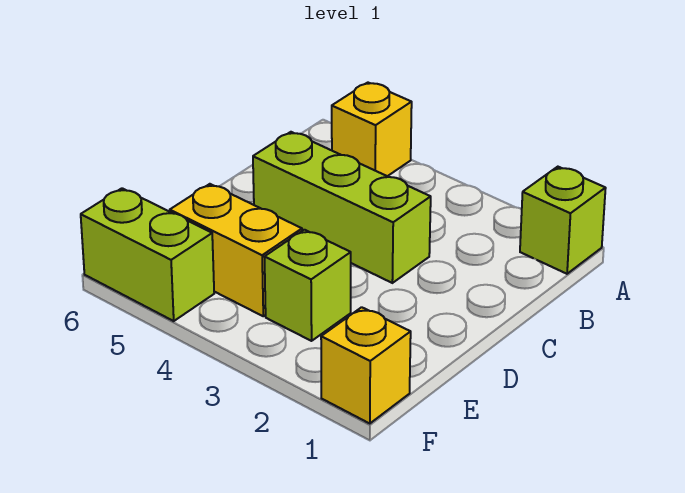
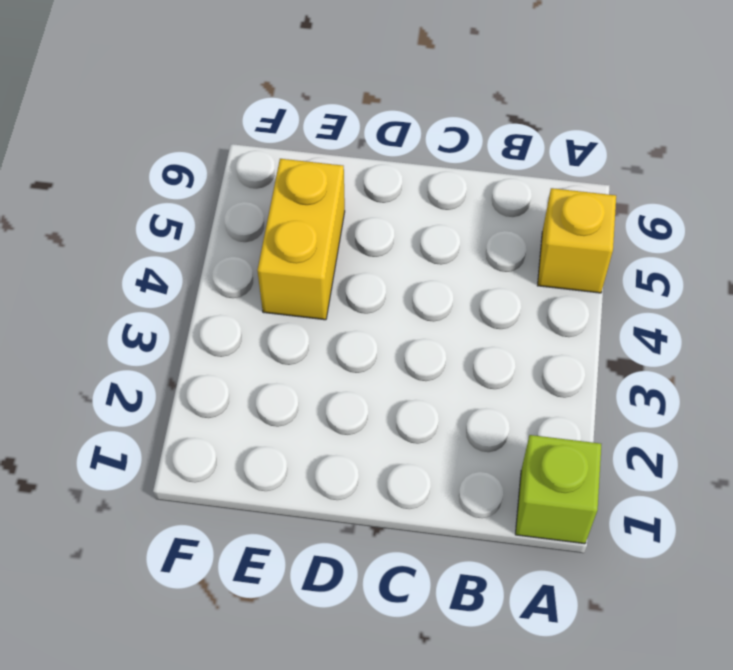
none -> lime brick C3:C5 level 1
none -> lime brick E3 level 1

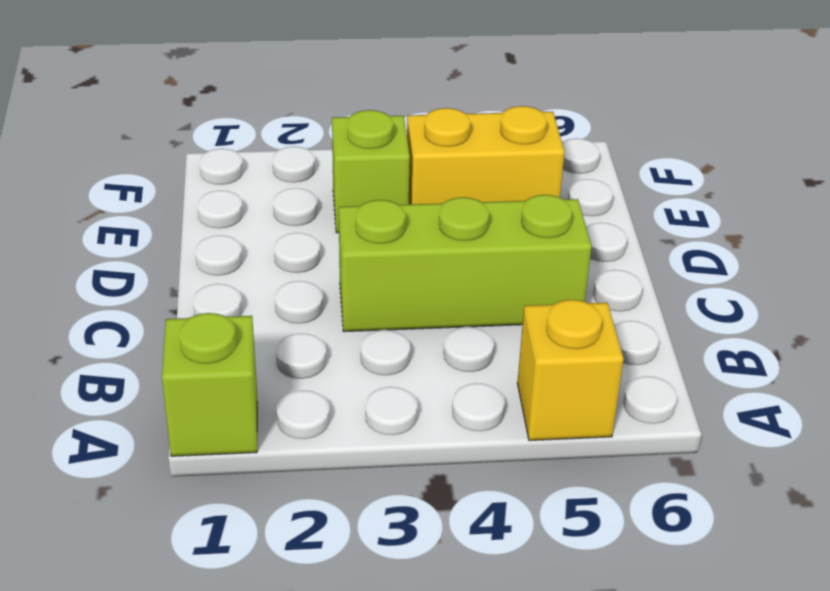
none -> yellow brick F1 level 1
none -> lime brick F5:F6 level 1

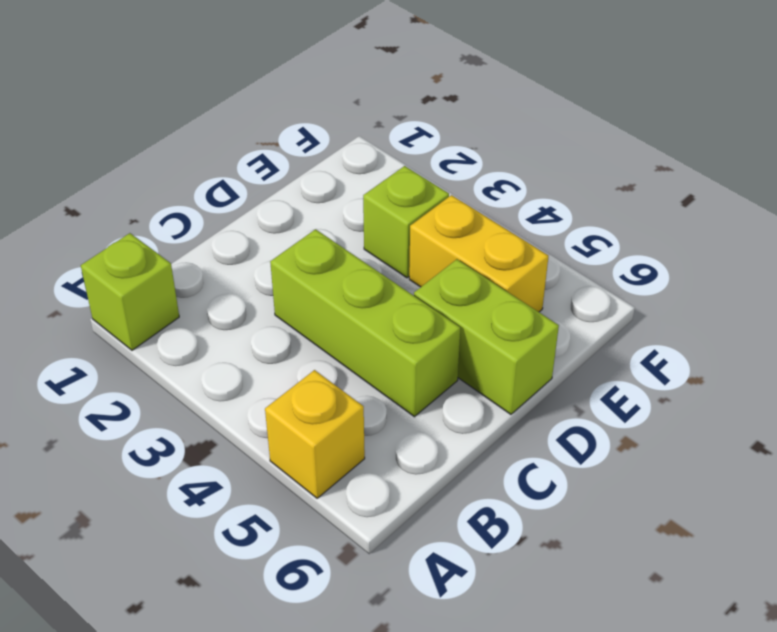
lime brick D5:D6 level 1 -> lime brick F5:F6 level 1
none -> yellow brick F1 level 1

